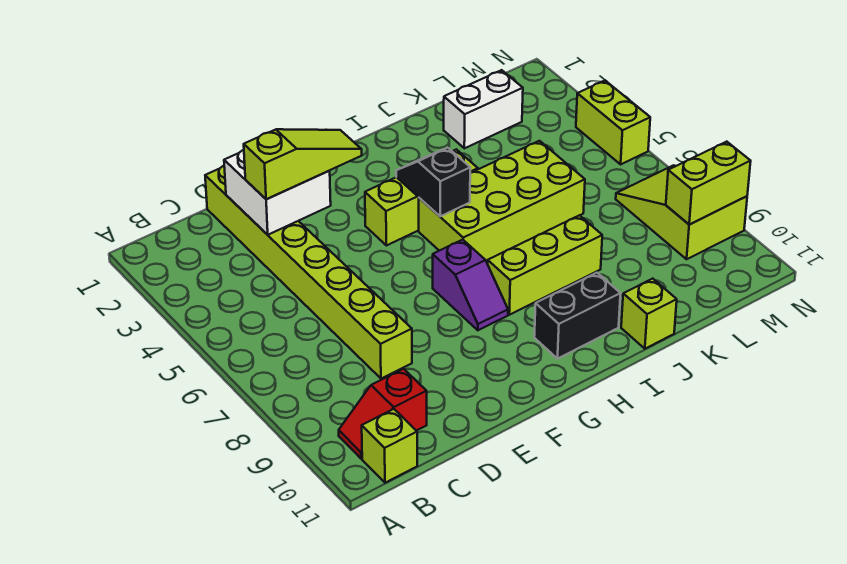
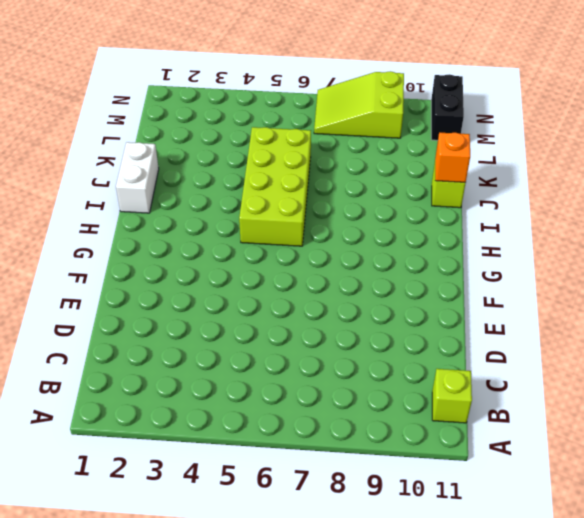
white brick I1:J1 level 1 -> white brick K2:L2 level 1
orange brick J11 level 2 -> none
black brick M11:N11 level 1 -> black brick H10:I10 level 1
none -> red slope B10:C10 level 1 top C
none -> lime brick D1:D8 level 1
none -> lime brick G4:I4 level 1

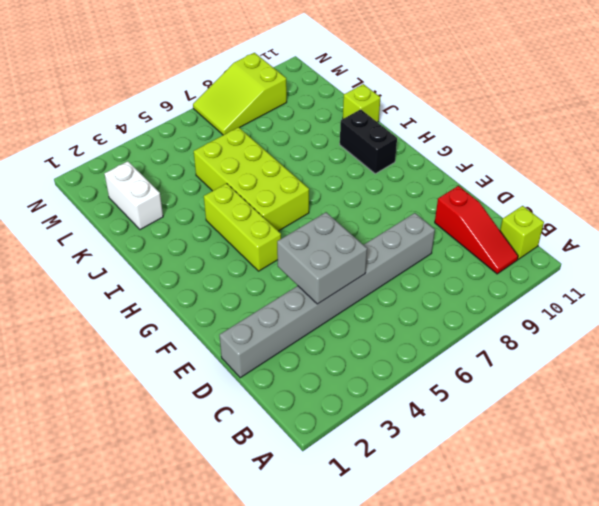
red slope B10:D10 level 1 top D -> red slope B10:C10 level 1 top C
grey brick D1:D8 level 1 -> lime brick D1:D8 level 1
grey brick D4:E5 level 2 -> none
none -> purple slope G7:G8 level 1 top 7
none -> lime brick H8:J8 level 1
none -> lime brick N4:N5 level 1

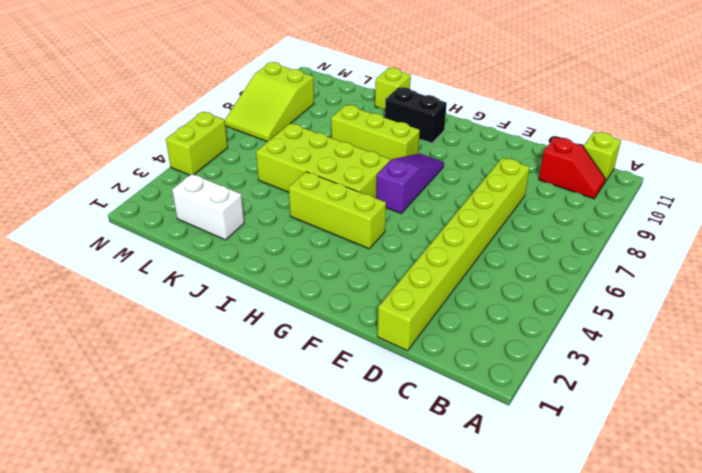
purple slope G6:G8 level 1 top 6 -> purple slope G7:G8 level 1 top 7
none -> white brick D2:E3 level 2
none -> black slope H4:H5 level 2 top 5
none -> lime brick M9:N9 level 2

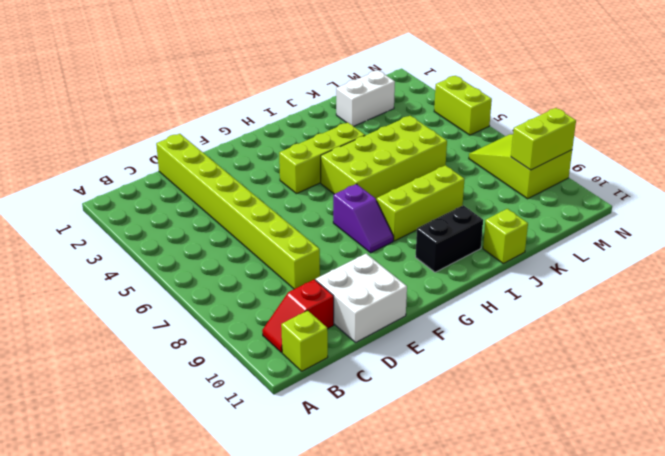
white brick D10:E11 level 1 -> white brick D2:E3 level 2
none -> black slope H4:H5 level 2 top 5
none -> lime slope D3:F3 level 3 top D

